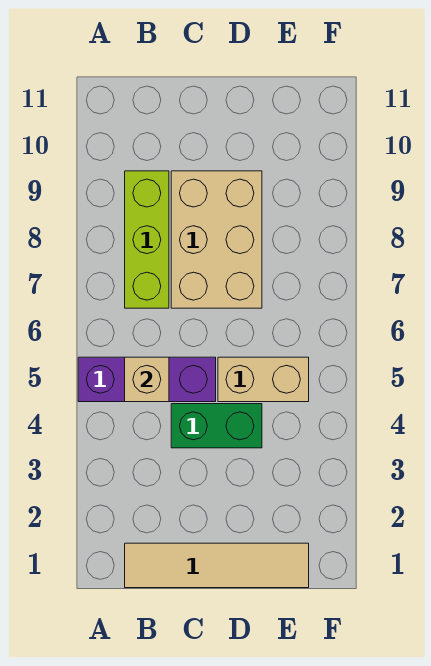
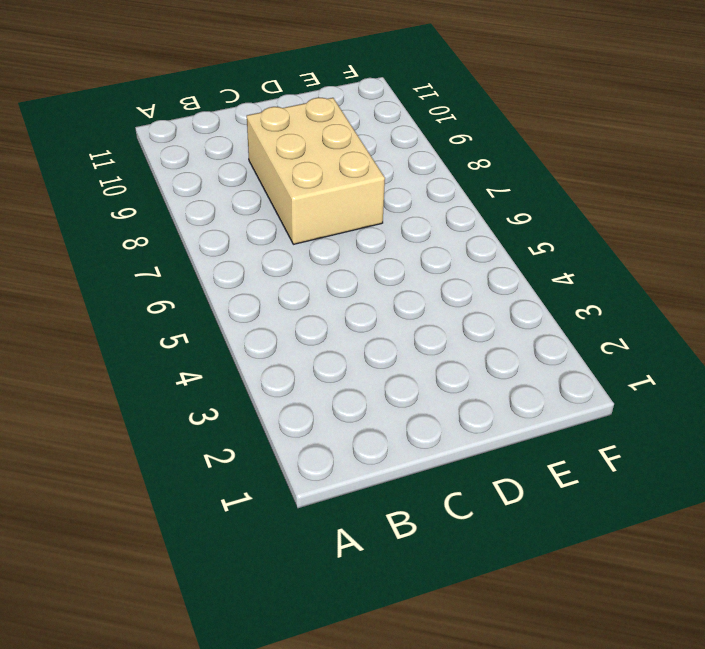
none -> purple brick A5:C5 level 1
none -> tan tile B1:E1 level 1

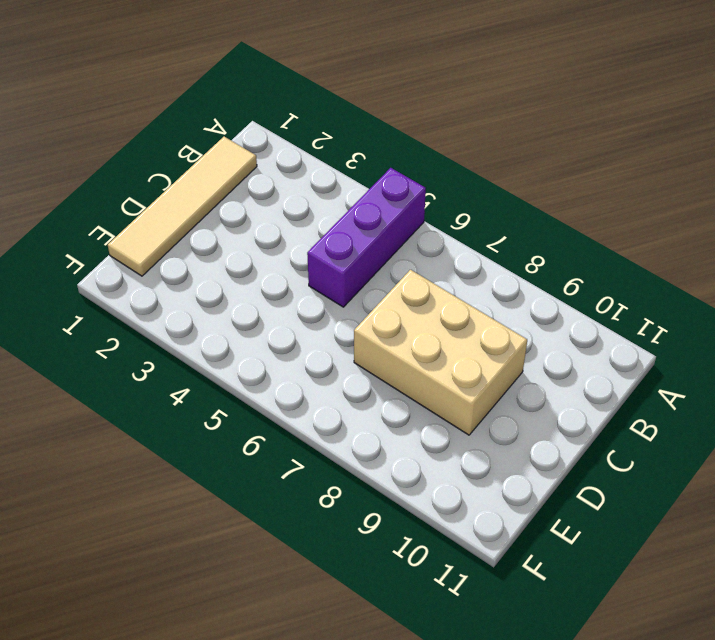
none -> lime brick B7:B9 level 1
none -> green brick C4:D4 level 1

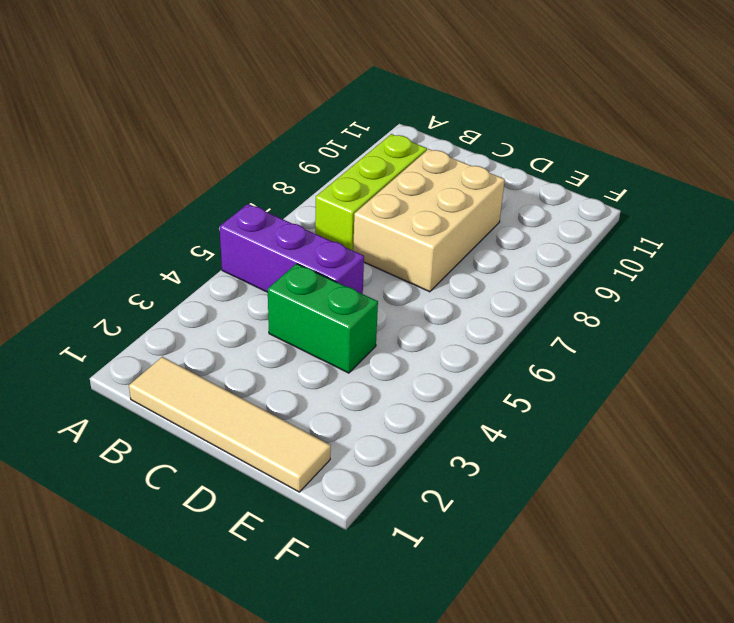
none -> tan brick D5:E5 level 1
none -> tan brick B5 level 2

